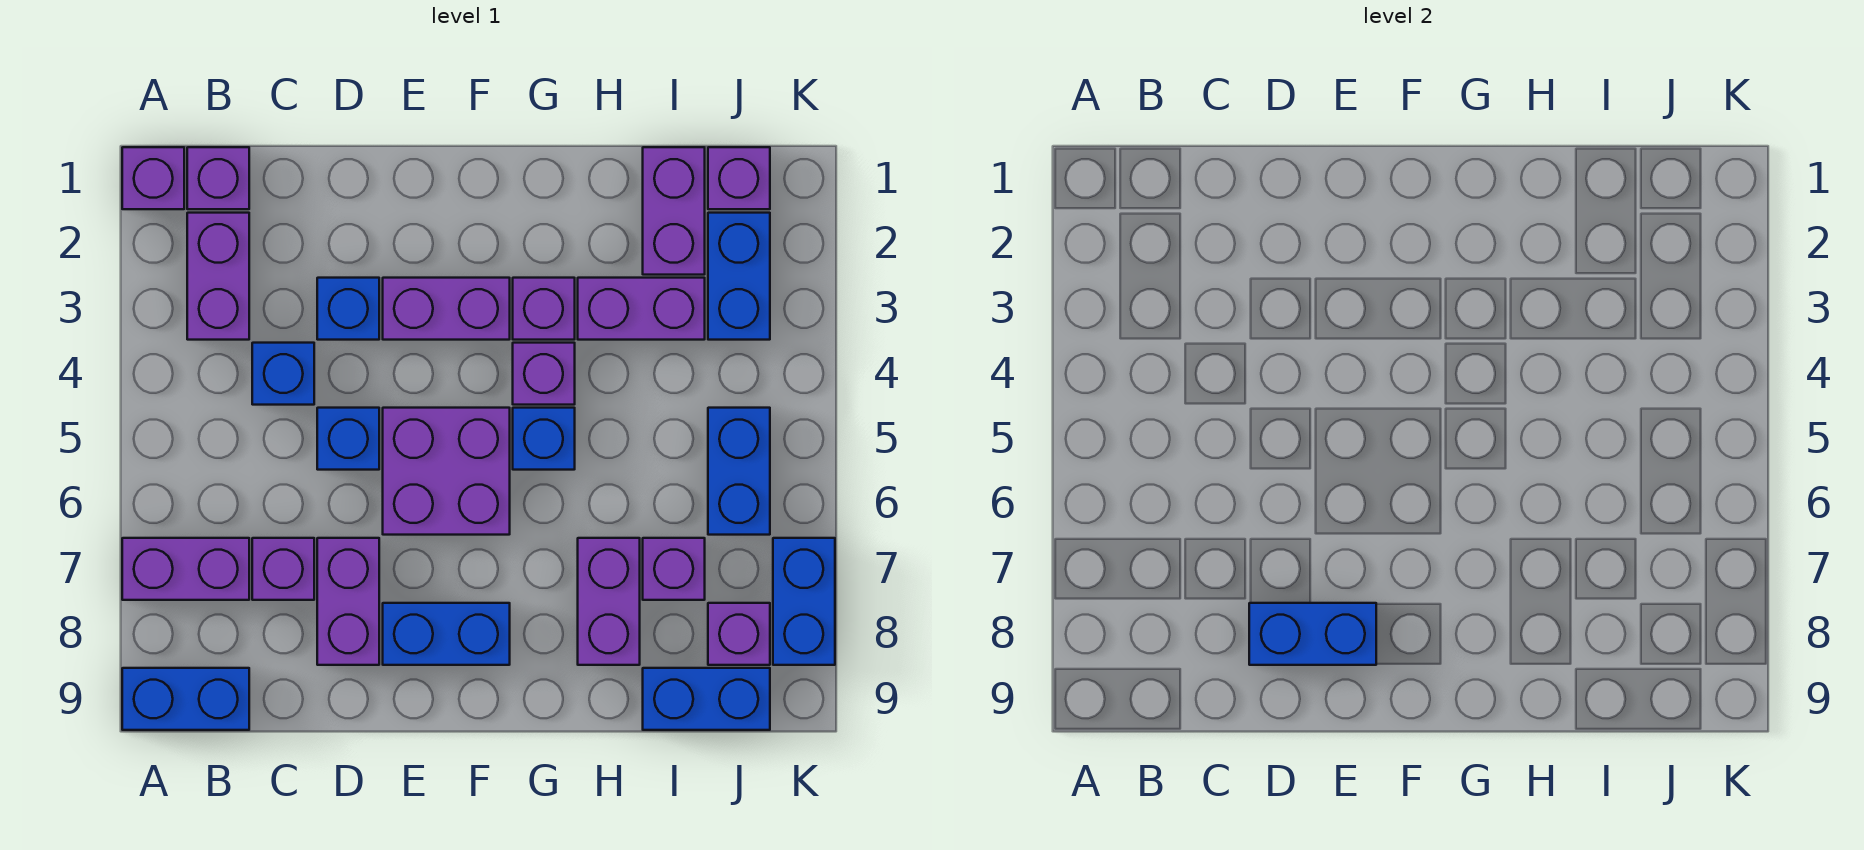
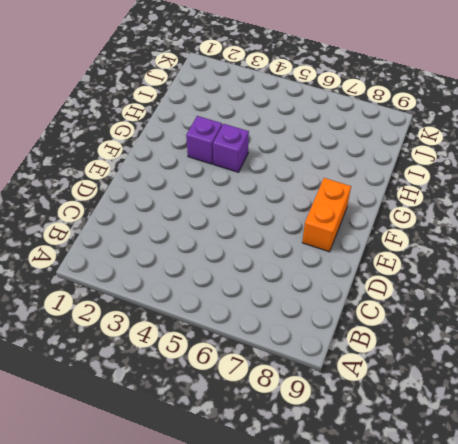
orange brick E8:F8 level 1 -> blue brick E8:F8 level 1
none -> purple brick A1 level 1
none -> purple brick A7:B7 level 1
none -> blue brick A9:B9 level 1

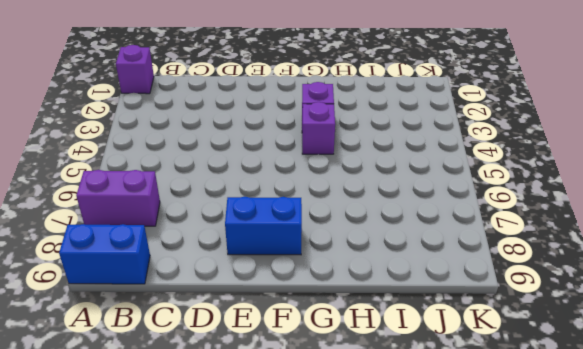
none -> purple brick B1 level 1
none -> purple brick B2:B3 level 1
none -> blue brick C4 level 1

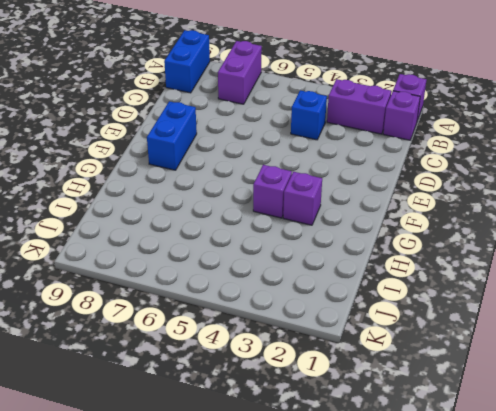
none -> purple brick C7 level 1
none -> blue brick D3 level 1
none -> blue brick D5 level 1

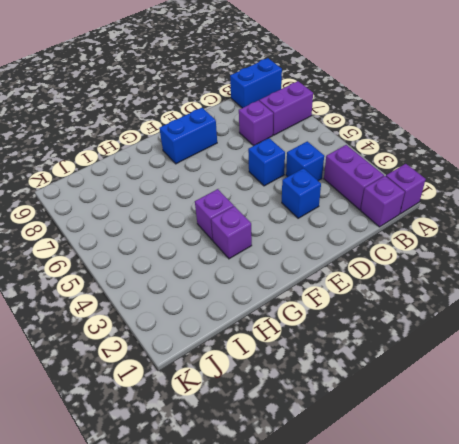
none -> purple brick D7:D8 level 1
none -> purple brick E3:F3 level 1
none -> purple brick E5:F6 level 1

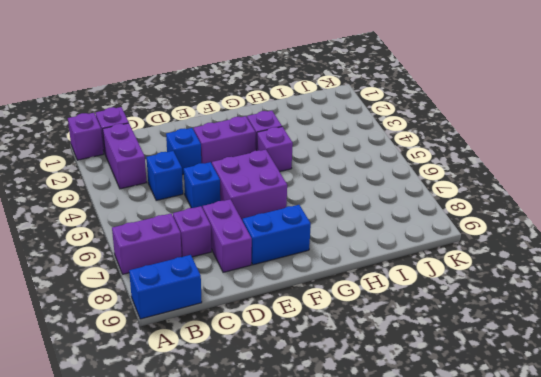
none -> blue brick G5 level 1
none -> purple brick H3:I3 level 1
none -> purple brick H7:H8 level 1

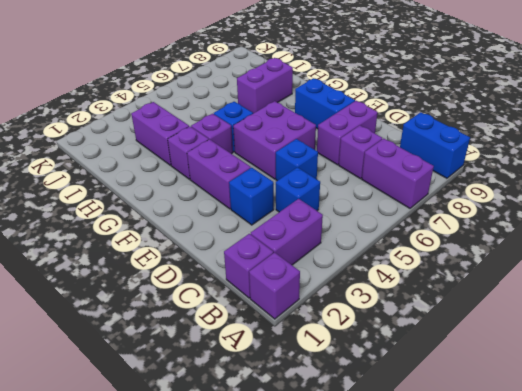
none -> purple brick I1:I2 level 1
none -> purple brick I7 level 1
none -> blue brick I9:J9 level 1

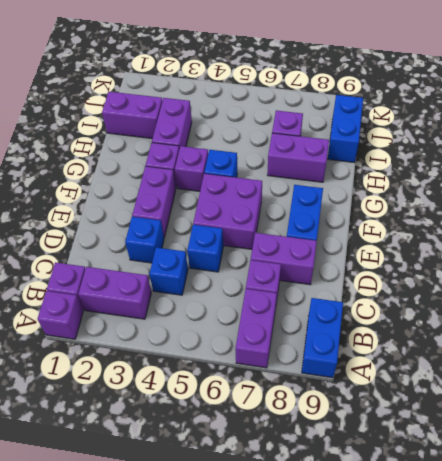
none -> purple brick J1 level 1
none -> blue brick J2:J3 level 1
none -> blue brick J5:J6 level 1

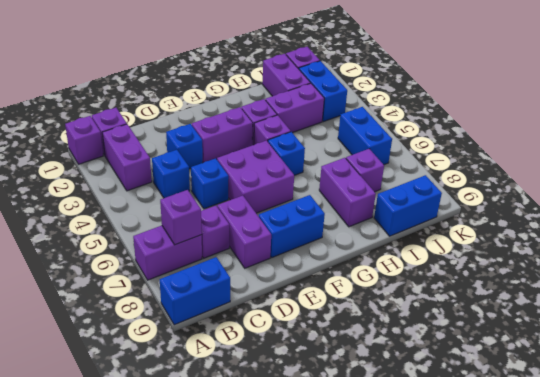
purple brick B7 level 2 -> purple brick J8 level 1
none -> blue brick K7:K8 level 1
none -> blue brick D8:E8 level 2

